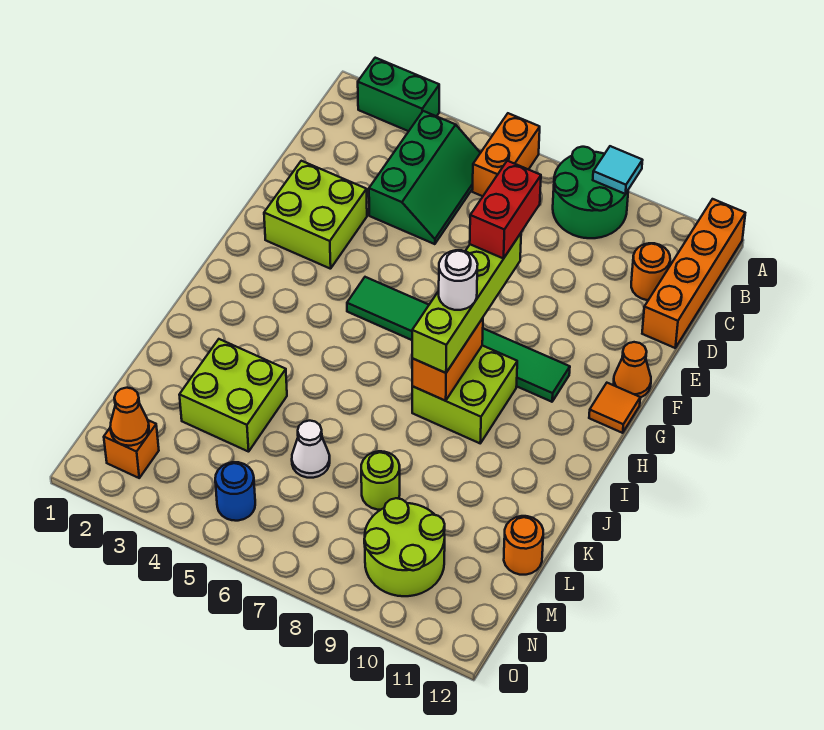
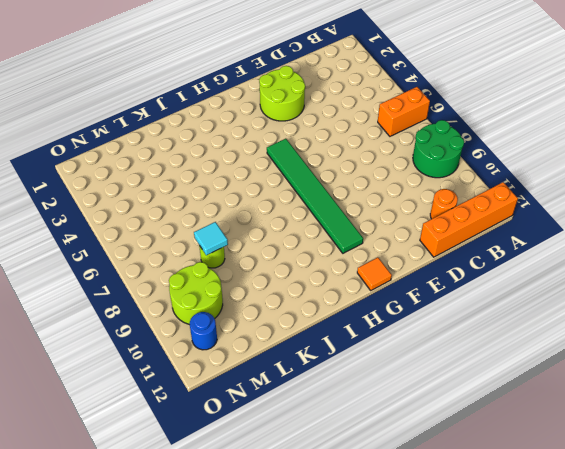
lime round brick E2:F3 level 1 -> lime brick E2:F3 level 1
cyan tile L8 level 2 -> cyan tile A9 level 2
blue round brick N11 level 1 -> blue round brick N5 level 1
none -> green brick A2:A3 level 1
none -> green slope B4:D5 level 1 top 4
none -> orange cone F12 level 1

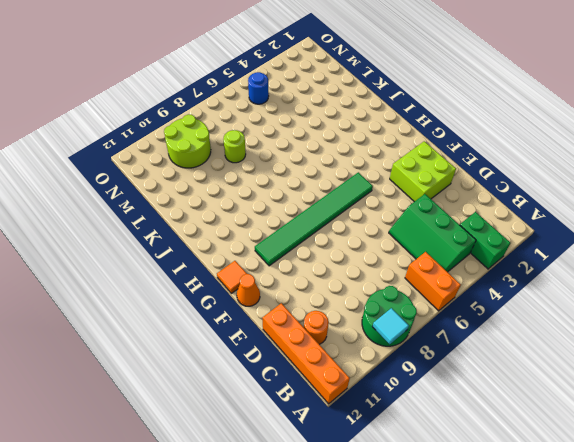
green brick A3:B3 level 1 -> green brick A2:A3 level 1
none -> lime brick H8:I9 level 1
none -> lime brick K3:L4 level 1
none -> white cone L6 level 1

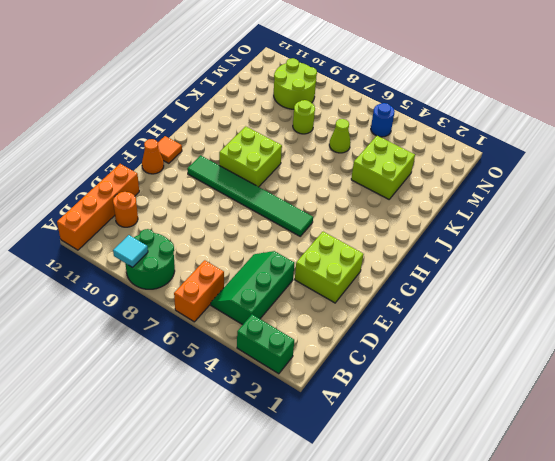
lime cone L6 level 1 -> white cone L6 level 1
none -> orange round brick L12 level 1
none -> orange brick N2 level 1
none -> orange brick H8:I8 level 2

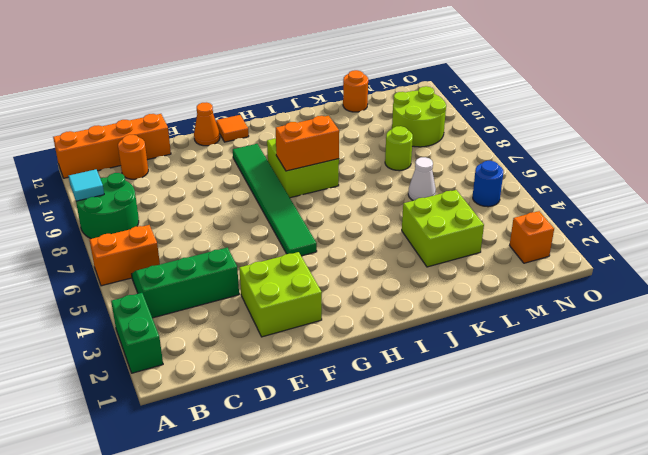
none -> orange cone N2 level 2
none -> lime brick F8:I8 level 3
none -> red brick E8:F8 level 4

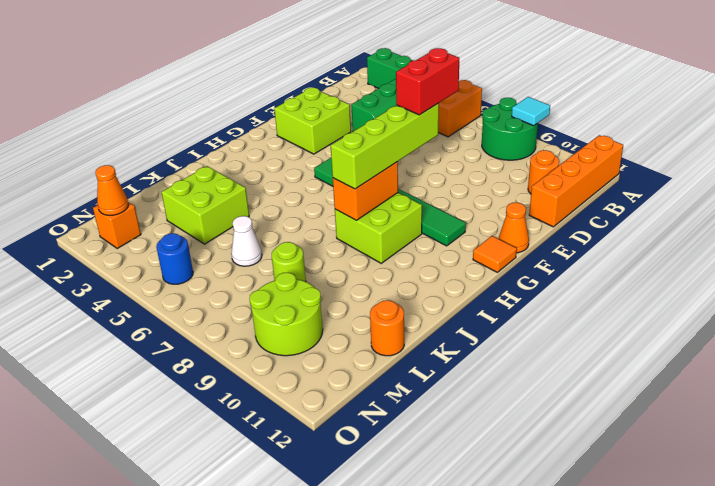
none -> white round brick H8 level 4

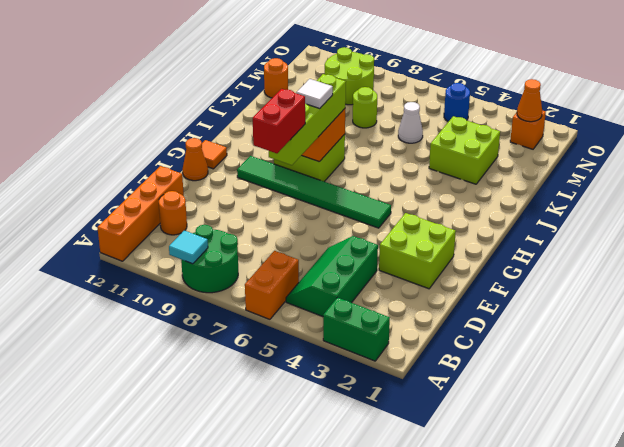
white tile H8 level 4 -> white round brick H8 level 4

